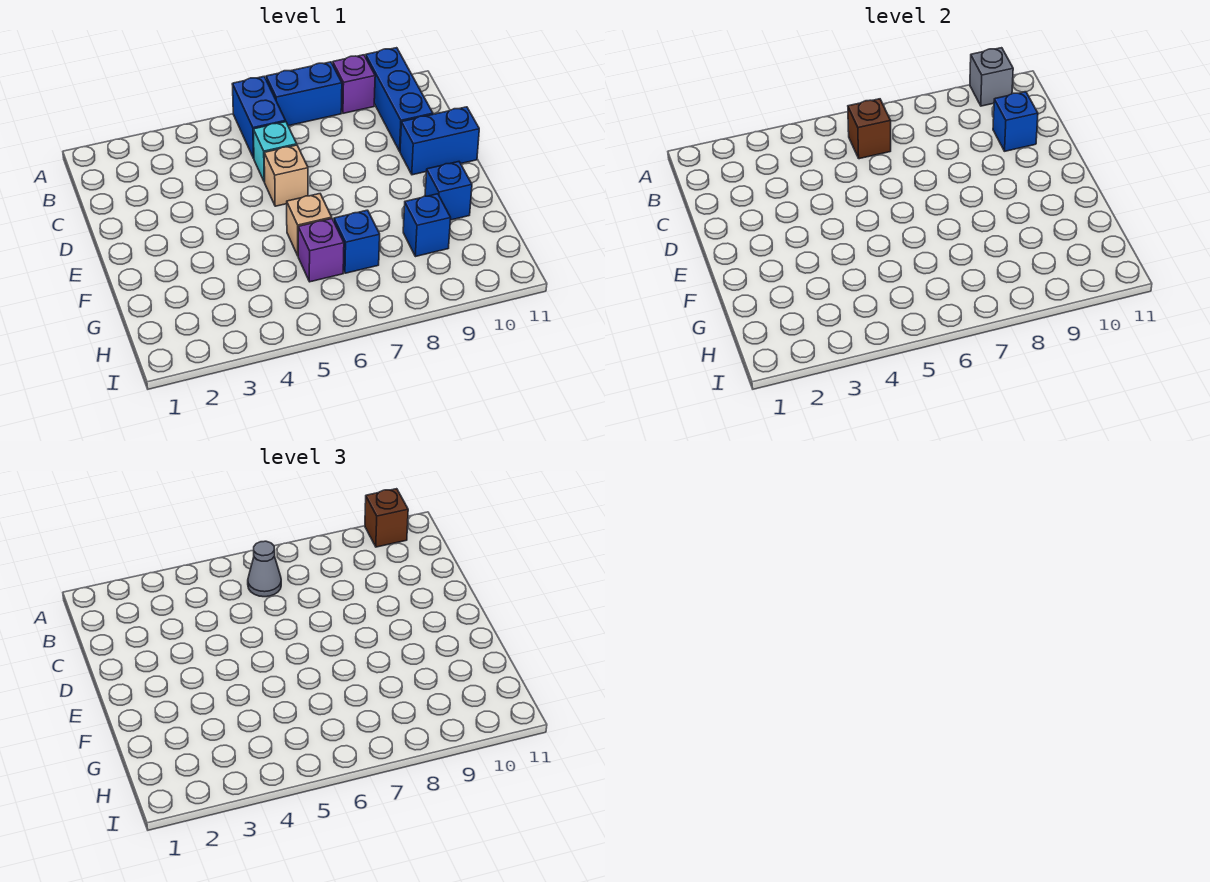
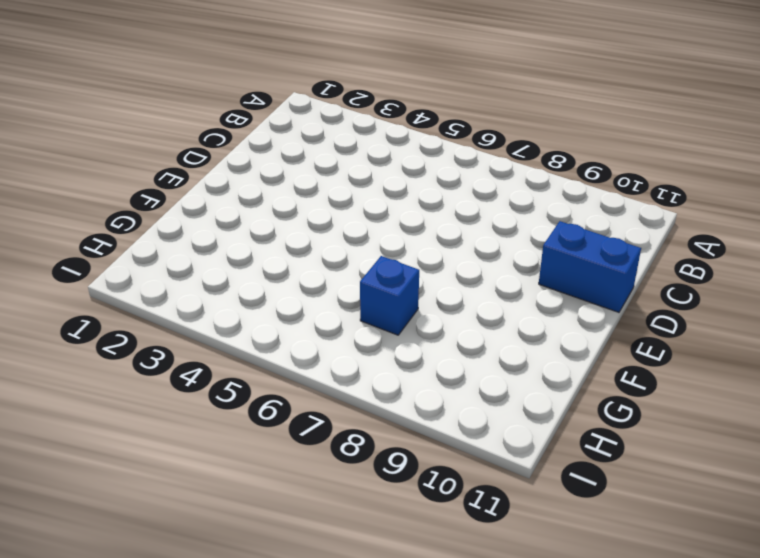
none -> blue brick A6:B6 level 1
none -> blue brick A7:A8 level 1
none -> purple brick A9 level 1

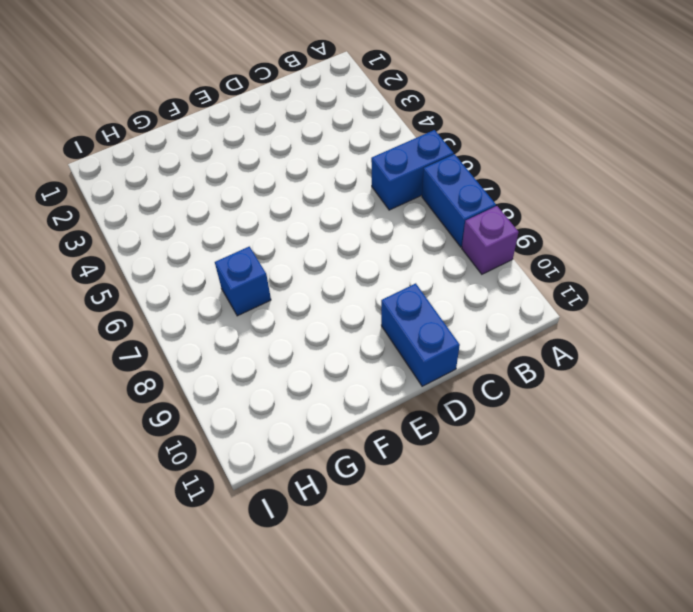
none -> blue brick A10:C10 level 1
none -> cyan brick C6 level 1
none -> tan brick D6 level 1

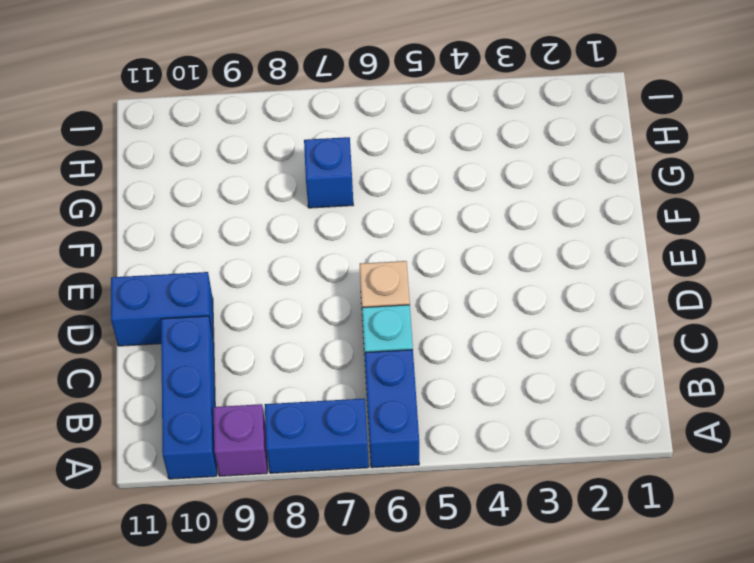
none -> tan brick F6 level 1
none -> blue brick F10 level 1
none -> purple brick G6 level 1

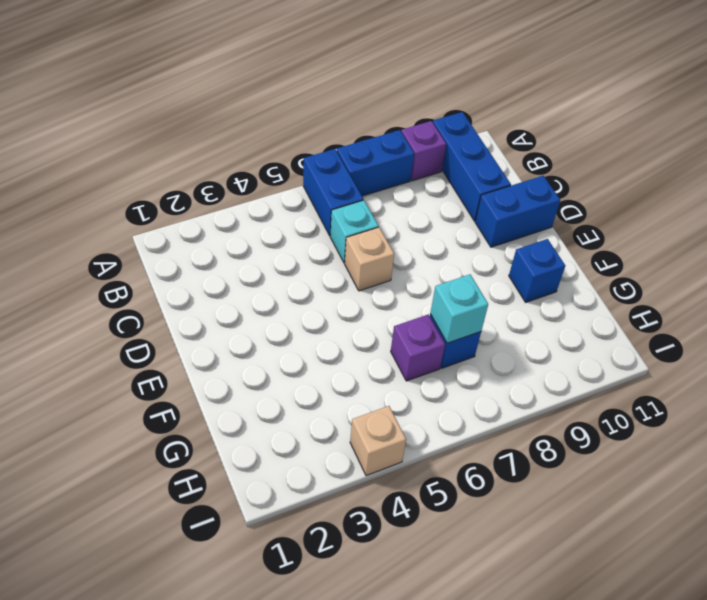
cyan brick G7 level 2 -> none
tan brick I4 level 1 -> tan brick F6 level 1
none -> blue brick G9 level 1
none -> grey brick A10 level 2
none -> brown brick B6 level 2

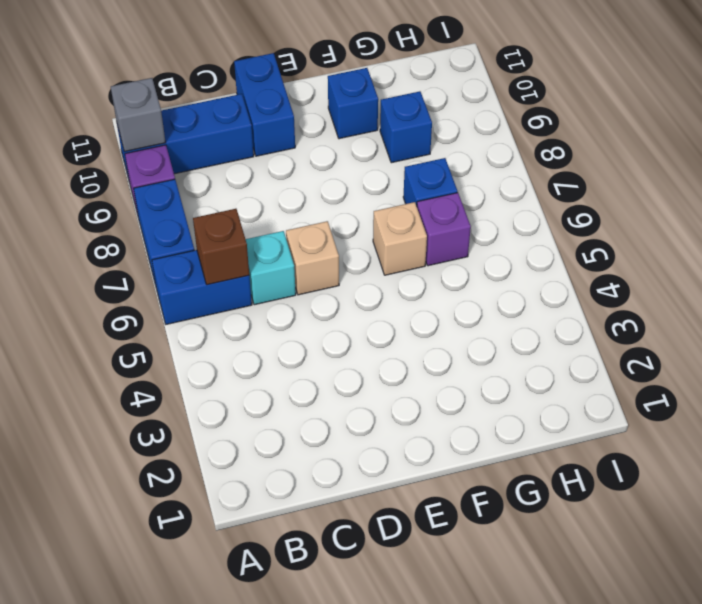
none -> blue brick C10 level 2
none -> brown brick A10 level 3
none -> grey cone B6 level 3

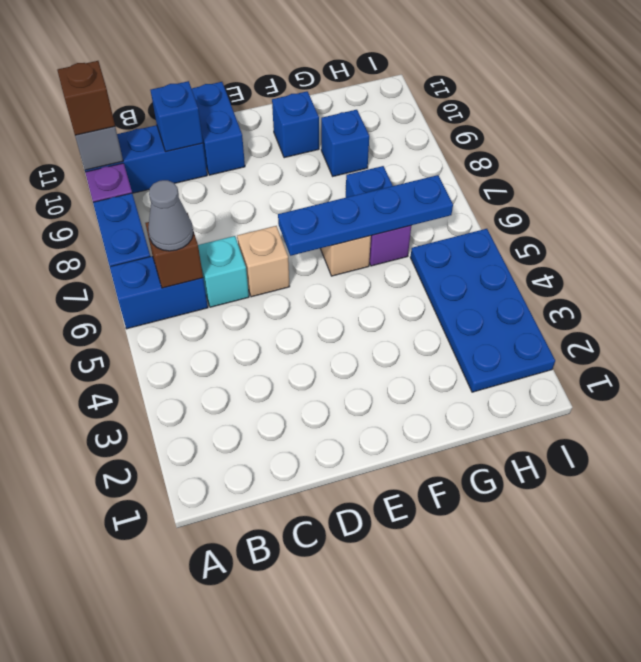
blue plate E6:H6 level 2 -> none
blue plate H2:I5 level 1 -> none

